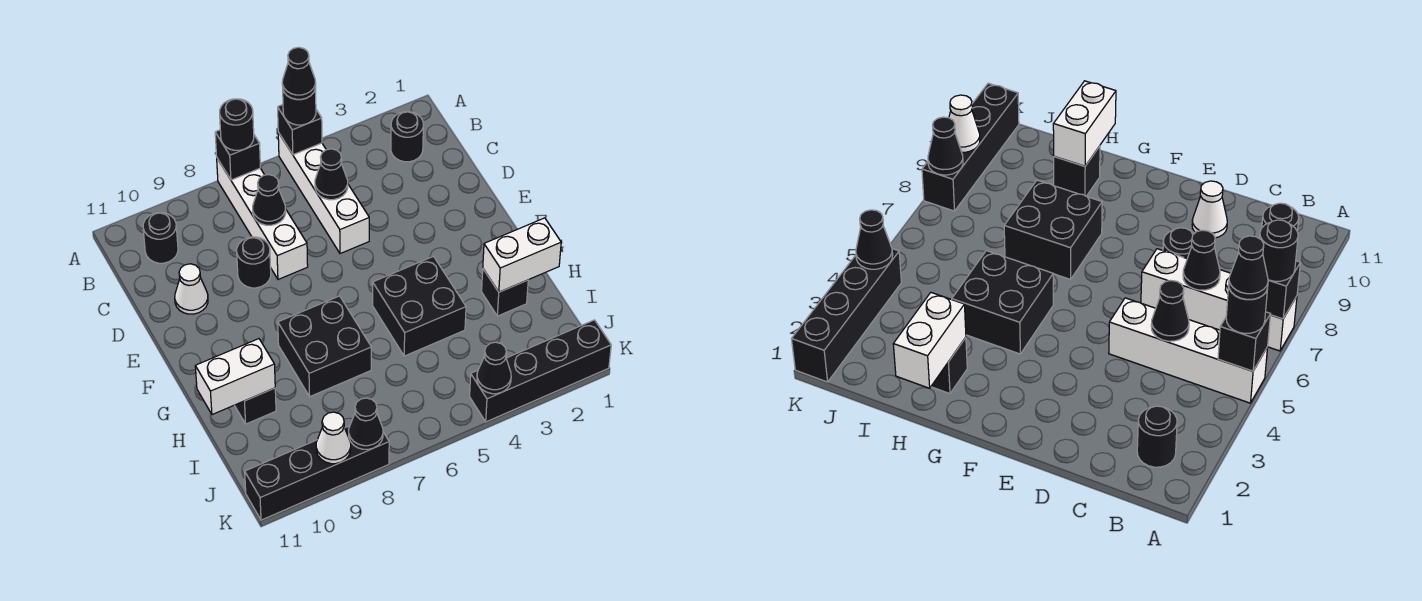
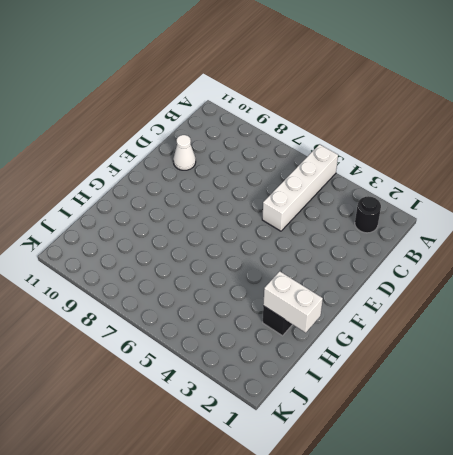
none -> white brick A7:D7 level 1
none -> black round brick B10 level 1
none -> black round brick D8 level 1

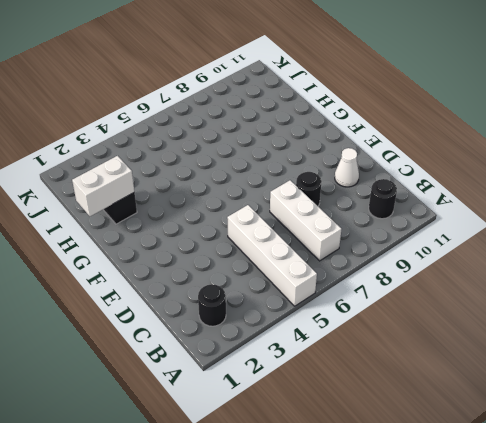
white brick B7:D7 level 1 -> white brick A7:D7 level 1
none -> black brick G4:H5 level 1
none -> black brick G7:H8 level 1
none -> black brick H10 level 1

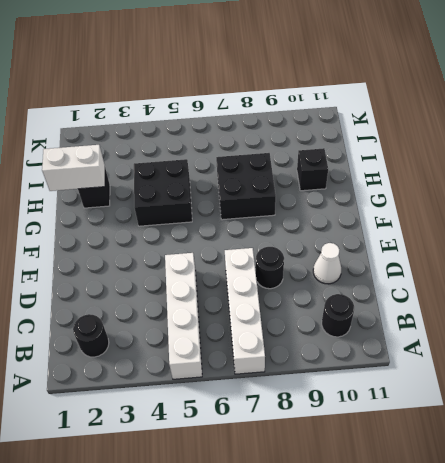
none -> black brick K1:K4 level 1
none -> black brick K8:K11 level 1
none -> black brick A5 level 2

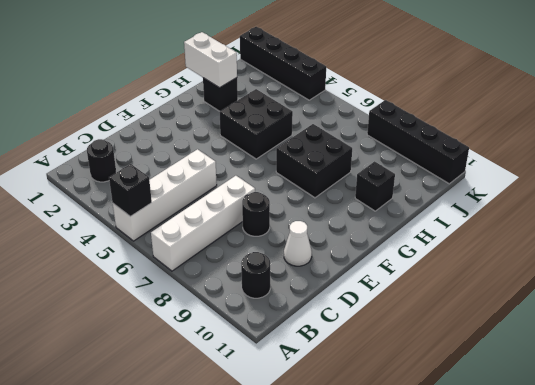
none -> black brick A7 level 2
none -> black cone C5 level 2
none -> black cone C7 level 2

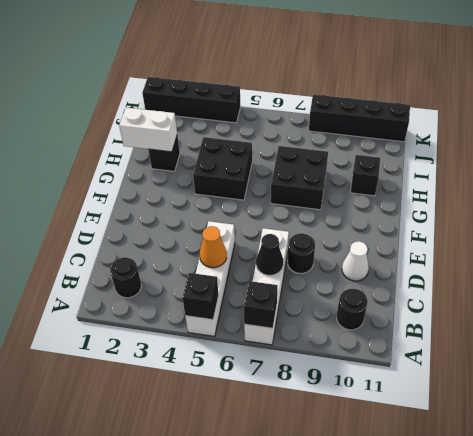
orange cone C5 level 2 -> black cone C5 level 2
none -> white brick H10:H11 level 2
none -> black cone K4 level 2
none -> black cone K8 level 2

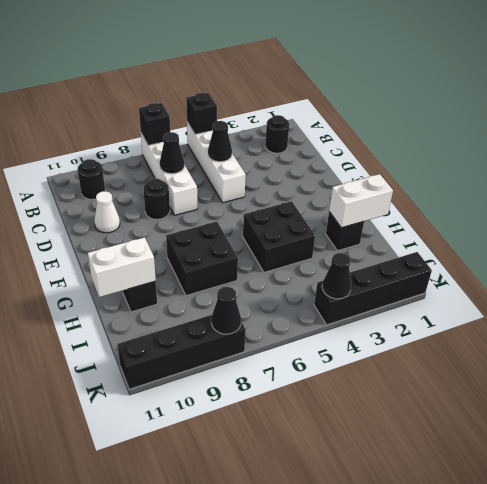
none -> white cone K9 level 2
none -> black round brick A5 level 3
none -> black round brick A7 level 3

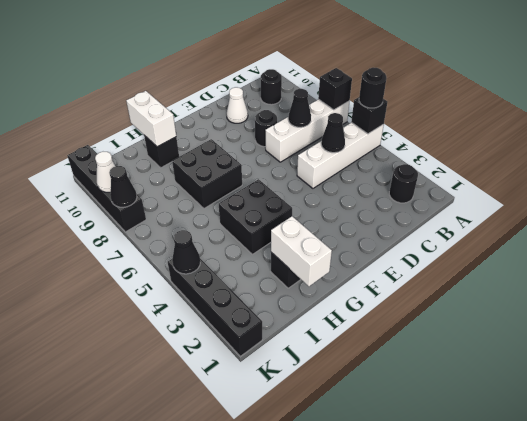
none -> black round brick A7 level 3
none -> black cone A5 level 4

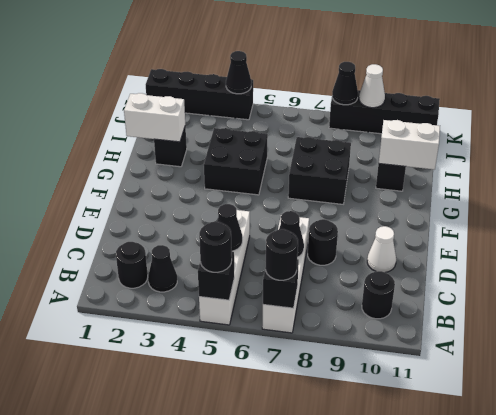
black cone B3 level 1 -> black cone A5 level 4

